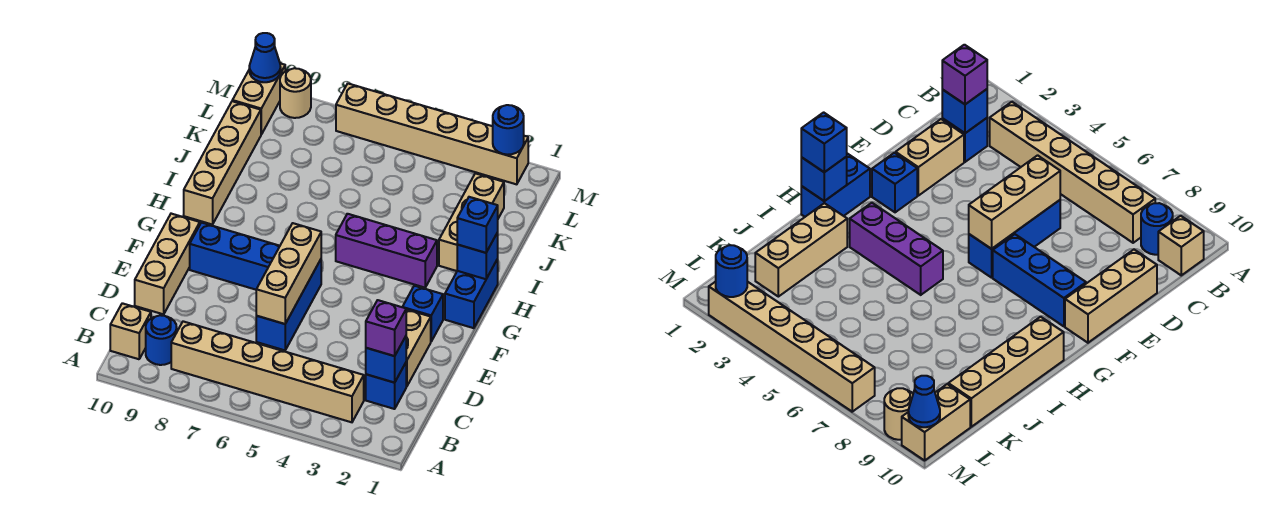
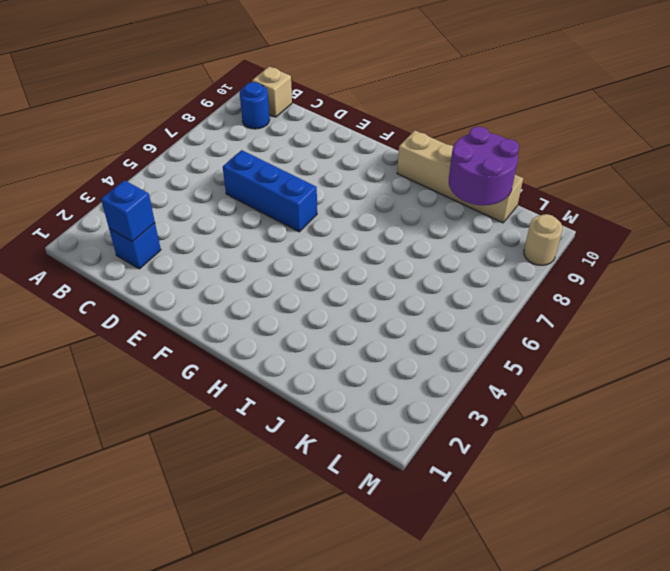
purple round brick J9:K10 level 2 -> none
none -> tan brick B3:B8 level 1
none -> tan brick D2:E2 level 1
none -> tan brick D10:F10 level 1

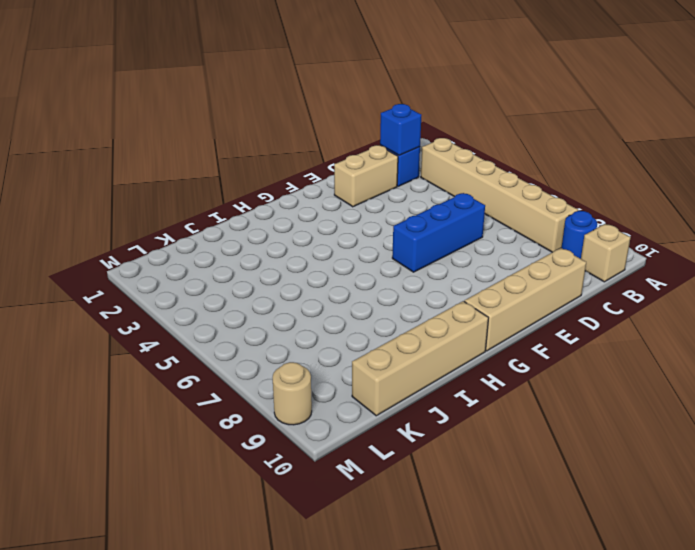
tan brick D10:G10 level 1 -> tan brick D10:F10 level 1
none -> blue brick F2 level 1
none -> blue brick F7:F9 level 1
none -> blue brick G1:H1 level 1

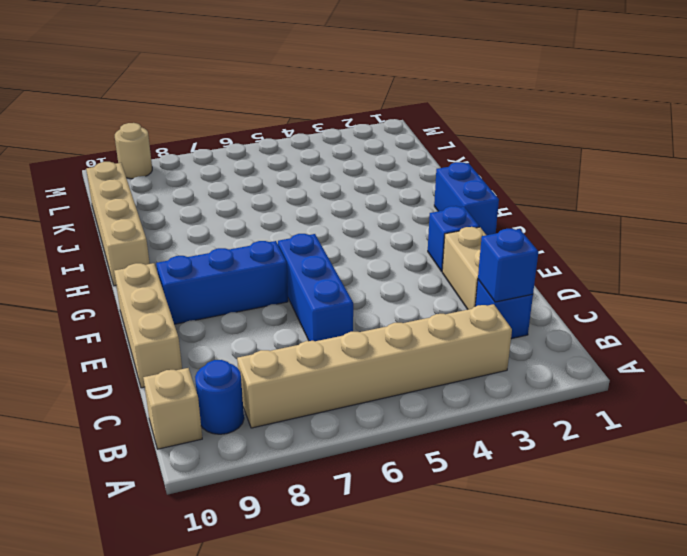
none -> purple brick H3:H5 level 1
none -> tan brick I2:K2 level 1
none -> tan brick L10:M10 level 1

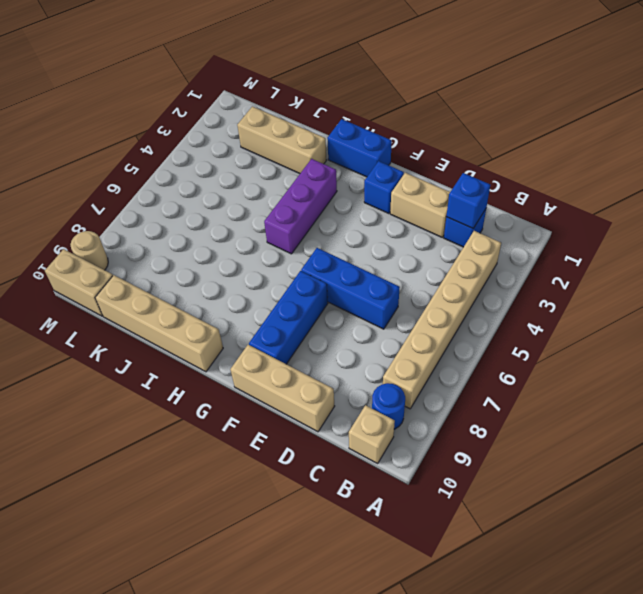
none -> tan brick M2:M7 level 1
none -> tan brick D6:F6 level 2
none -> blue brick H1 level 2

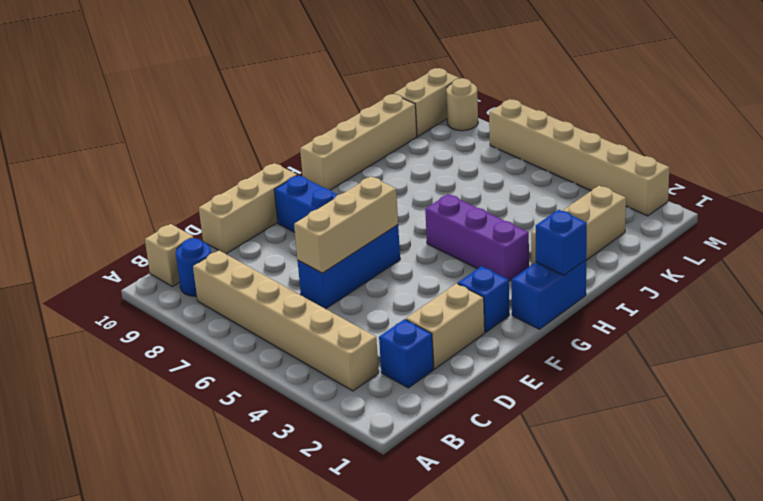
none -> blue brick C2 level 2
none -> blue round brick M2 level 2
none -> blue cone M10 level 2

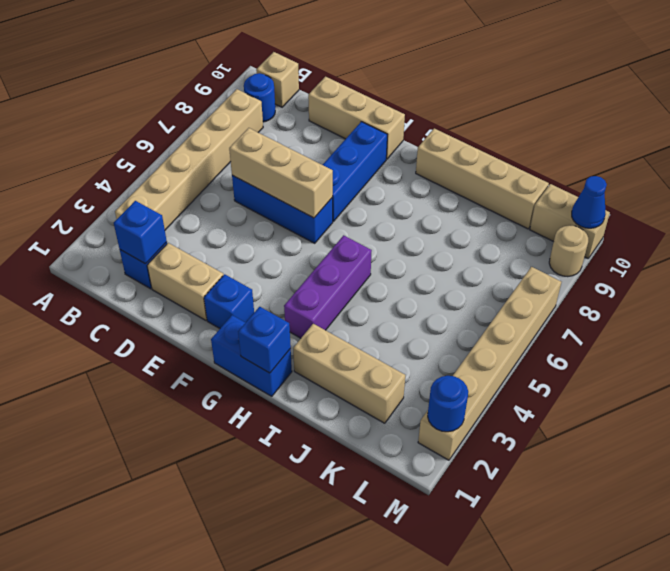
none -> purple brick C2 level 3
none -> blue brick H1 level 3

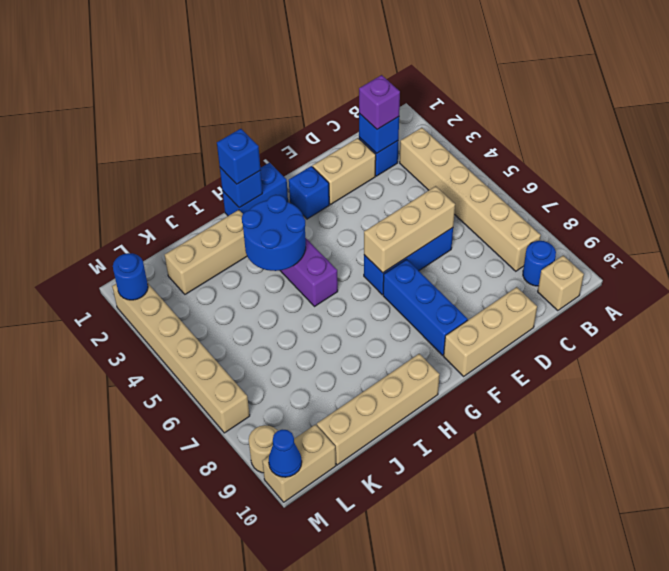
blue round brick H3:I4 level 2 -> none

